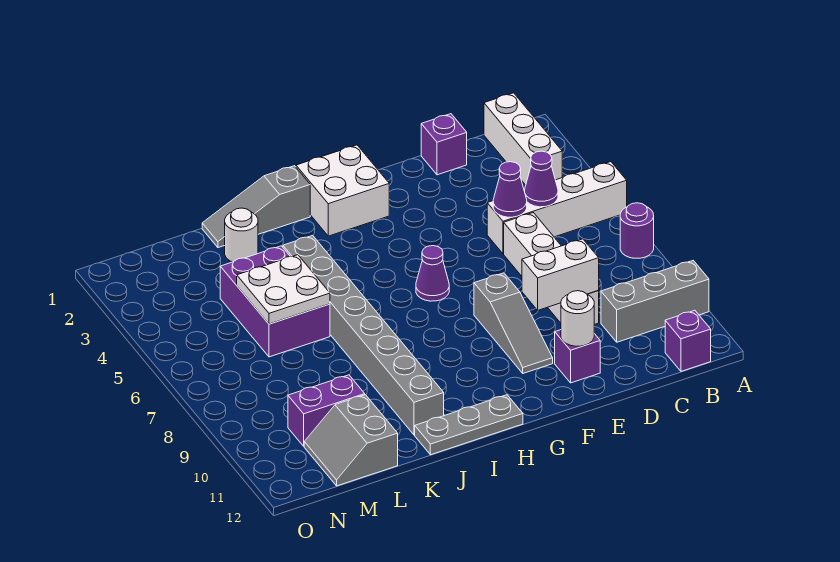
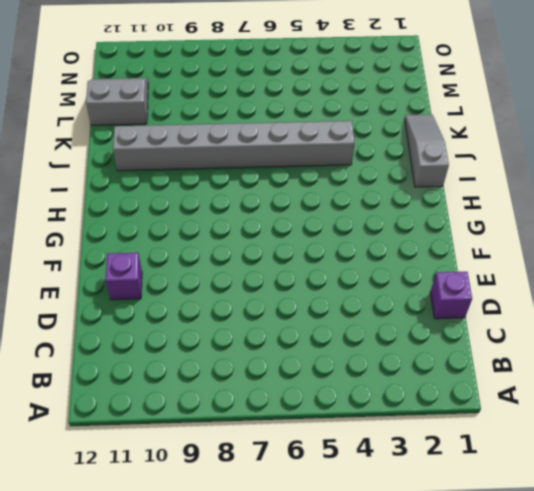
none -> white brick A5:D5 level 1
none -> purple round brick A7 level 1
none -> grey brick A10:C10 level 1

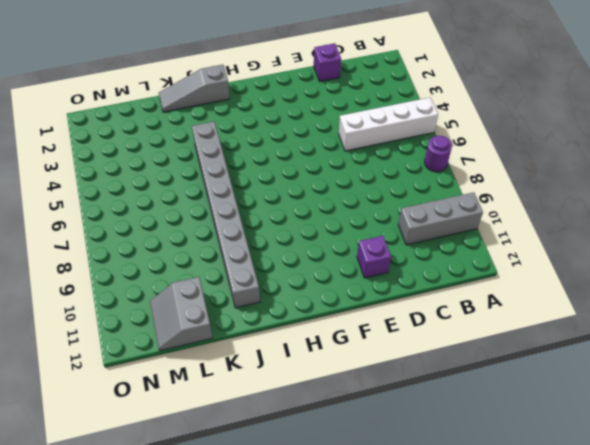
none -> white brick B1:B3 level 1
none -> purple brick B12 level 1
none -> white brick D6:D9 level 1

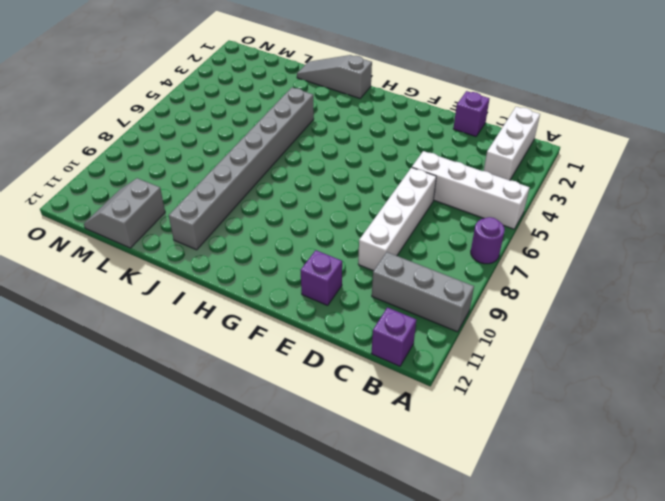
none -> grey slope F8:F10 level 1 top 8
none -> white brick G1:H2 level 1
none -> purple cone G6 level 1

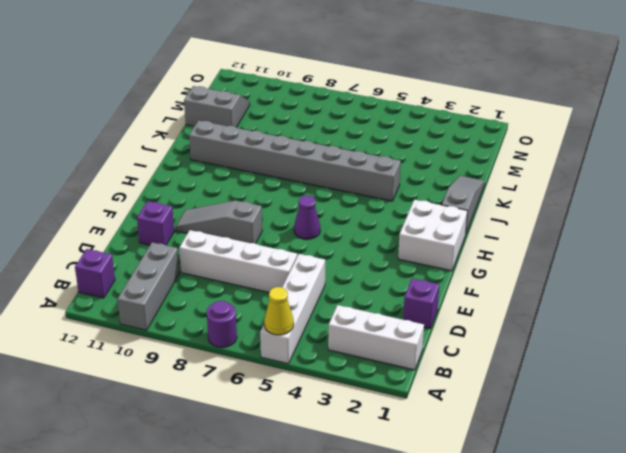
yellow cone A5 level 2 -> none
none -> grey plate H12:J12 level 1
none -> white round brick K2 level 1
none -> purple brick K4:L6 level 1

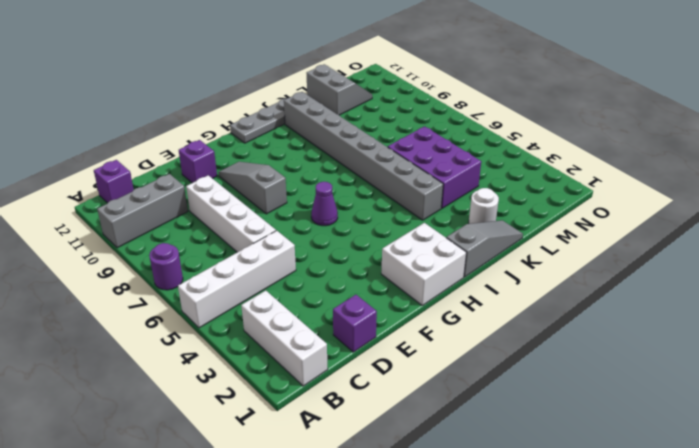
none -> purple brick L10:M10 level 1
none -> purple cone C5 level 2
none -> purple cone D5 level 2

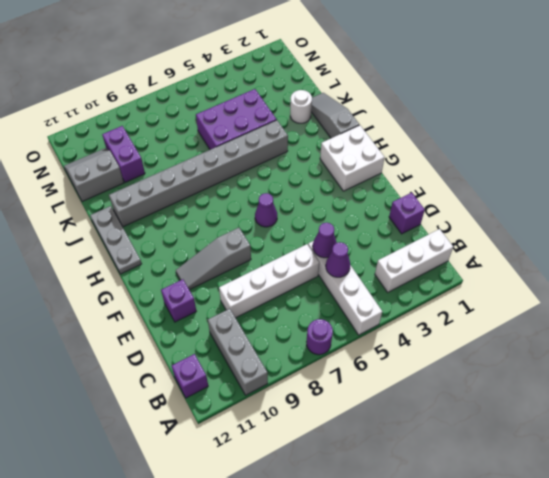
none -> white brick D9:E9 level 2
none -> white round brick E11 level 2
none -> white plate K5:L6 level 2

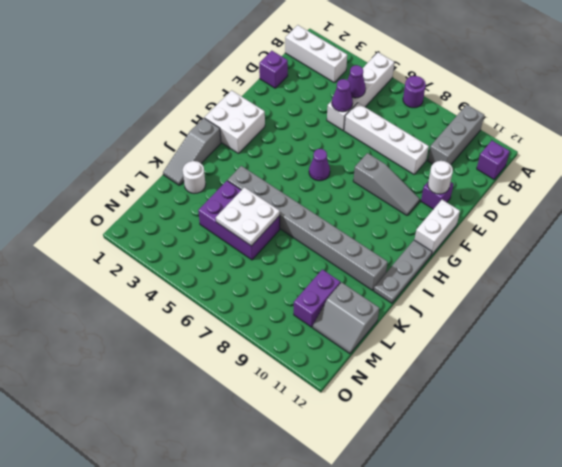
white brick F12:G12 level 1 -> white brick D9:E9 level 2

